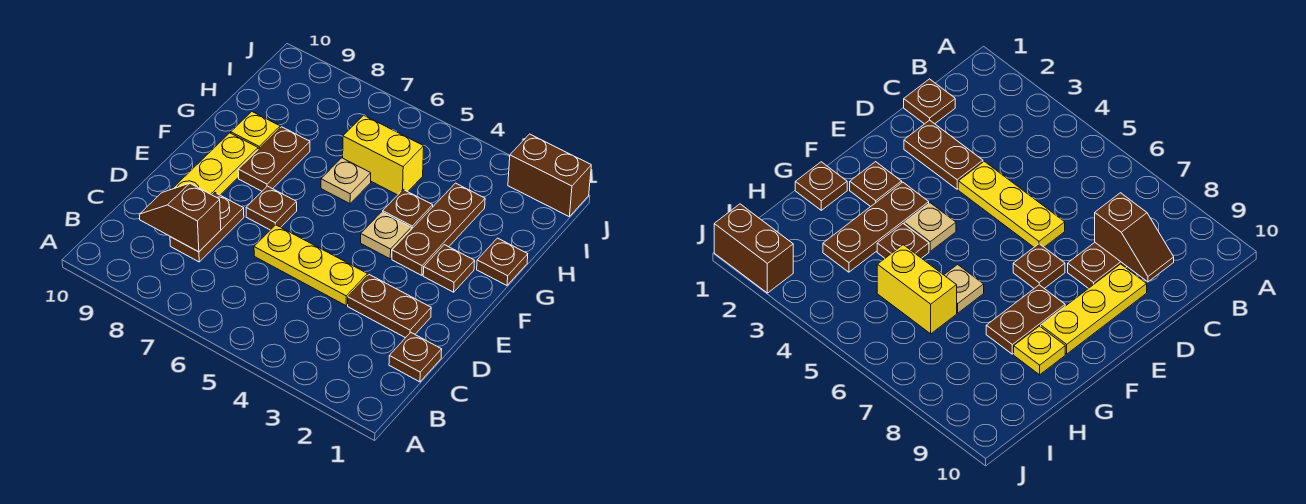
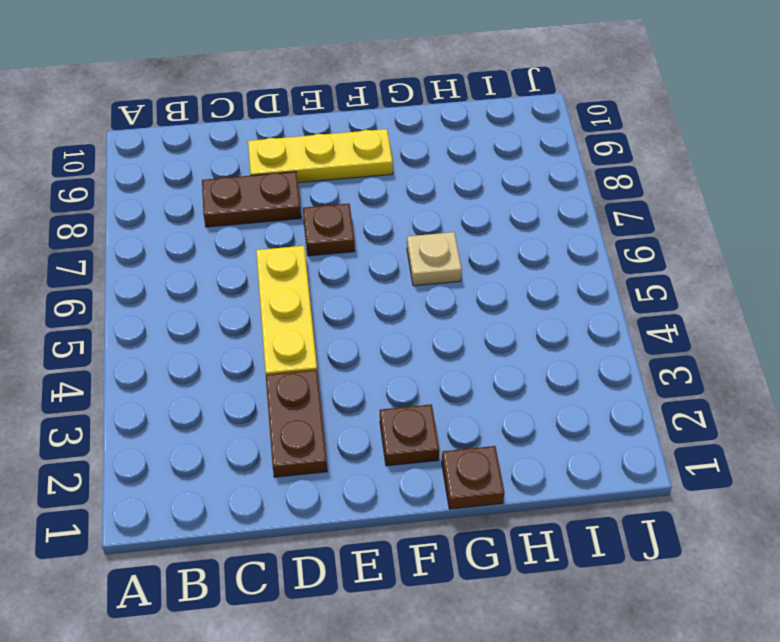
none -> brown plate C1 level 1
none -> brown plate F3:H3 level 1
none -> tan plate F4 level 1

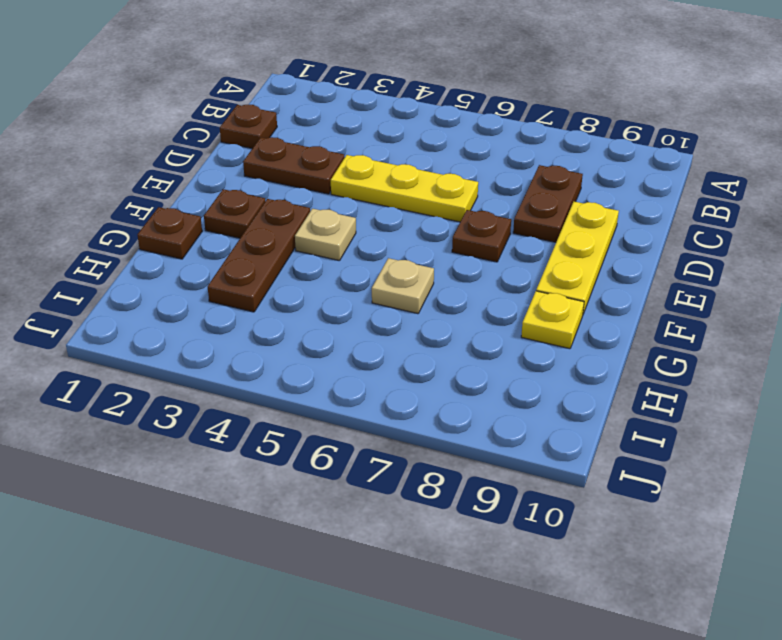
none -> brown plate F8:G8 level 1
none -> brown plate G4 level 1
none -> yellow brick H5:H6 level 1

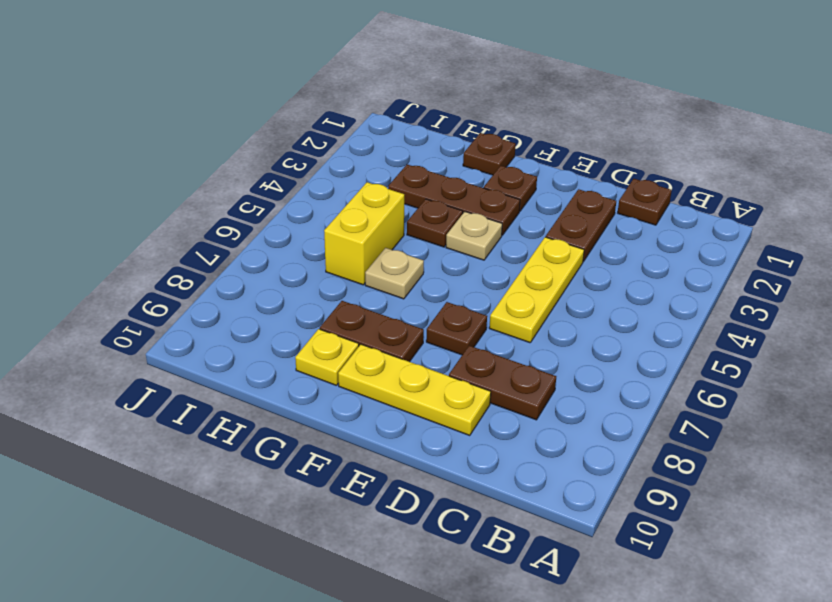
none -> brown brick J1:J2 level 1
none -> brown slope C8:C9 level 2 top 8

